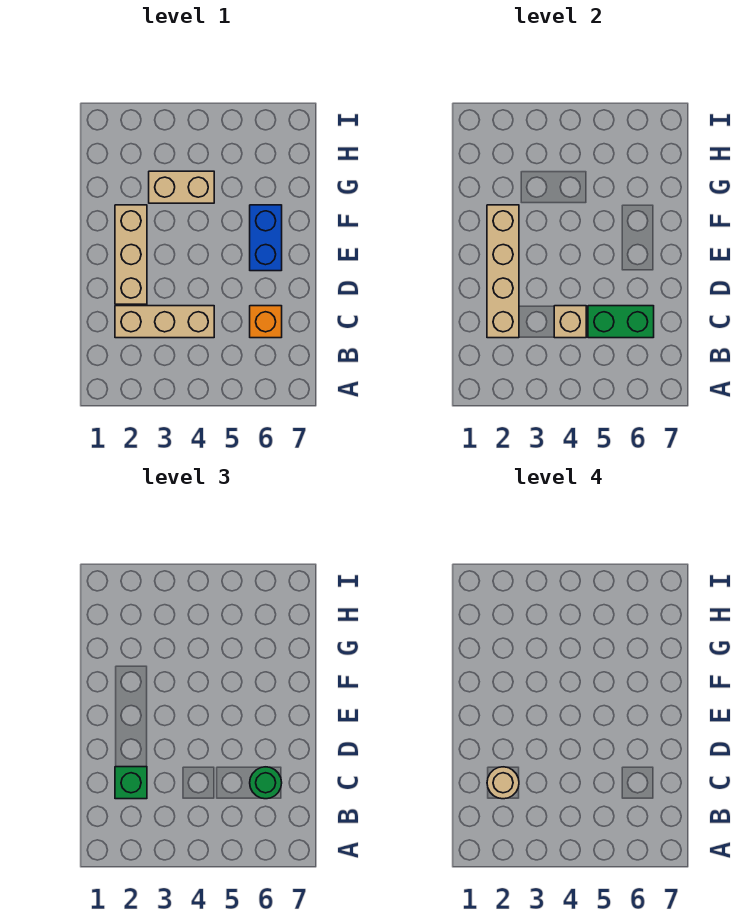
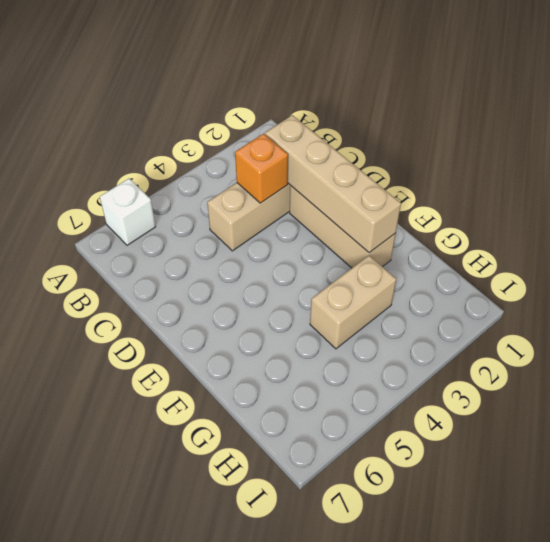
white brick A6 level 1 -> none
orange brick C3 level 2 -> orange brick C6 level 1
none -> blue brick E6:F6 level 1
none -> tan brick C4 level 2

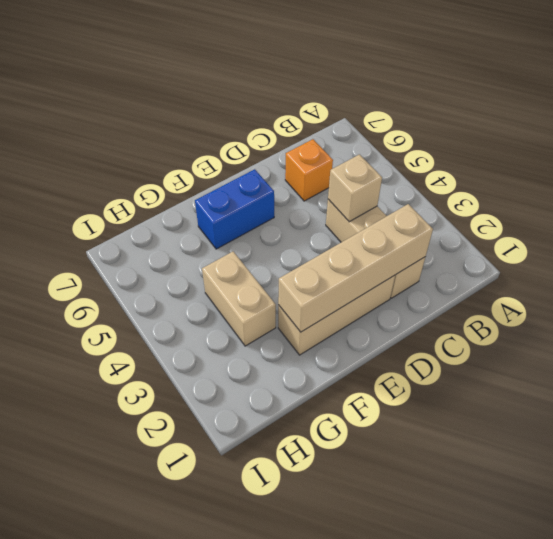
none -> green brick C5:C6 level 2
none -> green brick C2 level 3

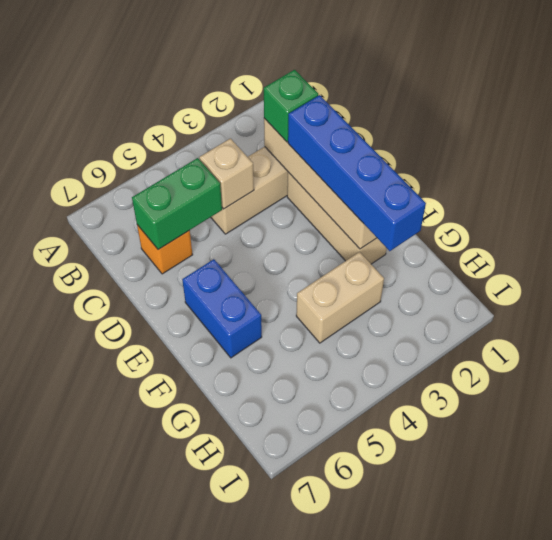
blue brick D2:G2 level 3 -> none
none -> green round brick C6 level 3
none -> tan round brick C2 level 4

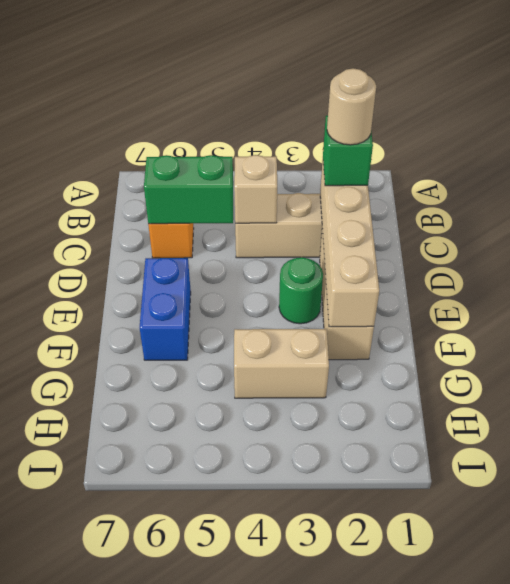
green round brick E3 level 1 -> green round brick C6 level 3

